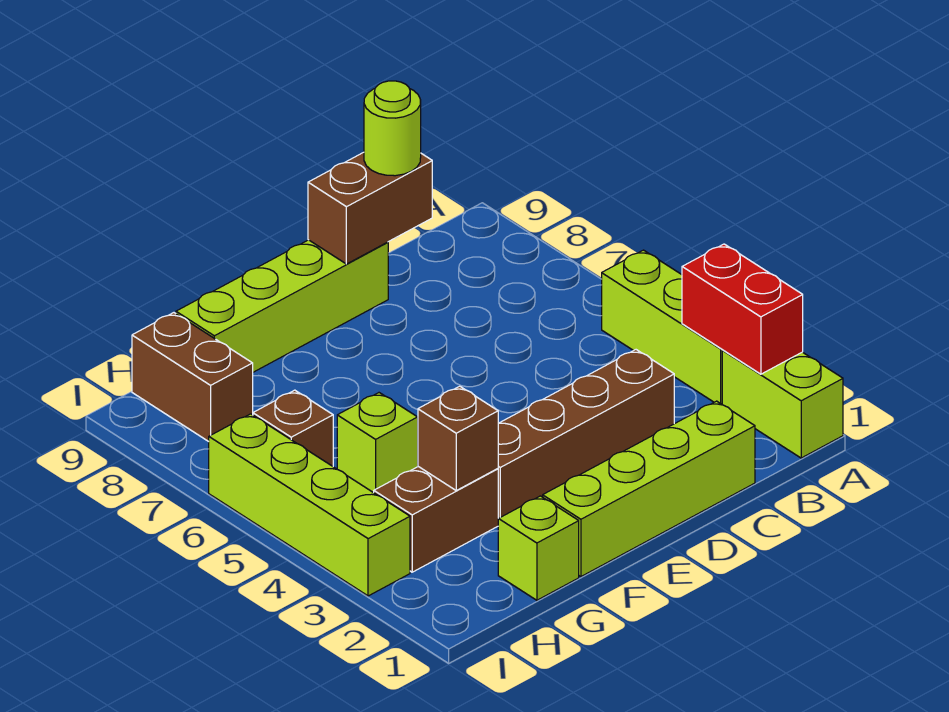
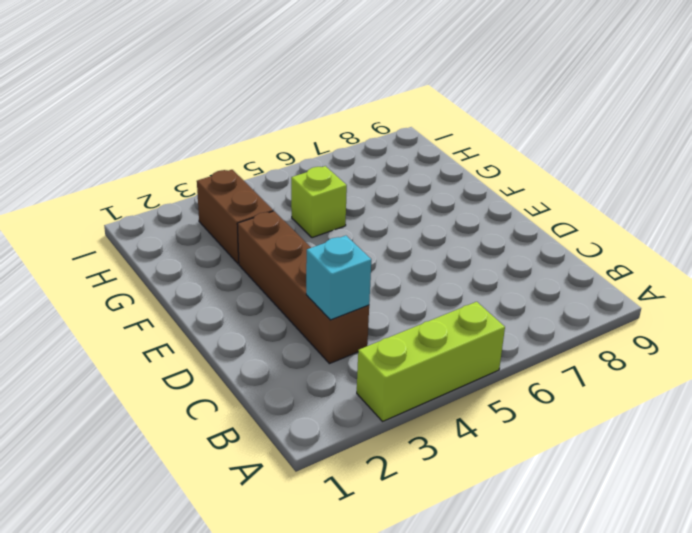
cyan brick C3 level 2 -> none
none -> lime brick A1:A2 level 1
none -> lime brick C1:F1 level 1
none -> lime brick D9:G9 level 1

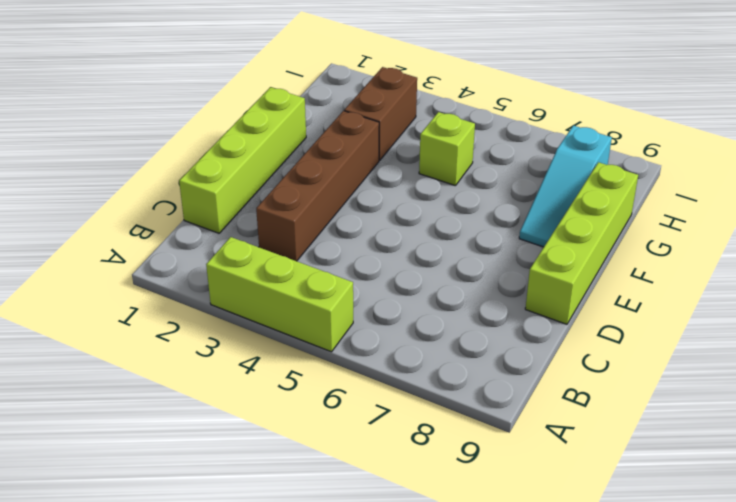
cyan slope F8:H8 level 1 top H -> brown brick H8:H9 level 1
none -> lime brick A1:A2 level 1
none -> lime brick G1 level 1
none -> brown brick H6 level 1

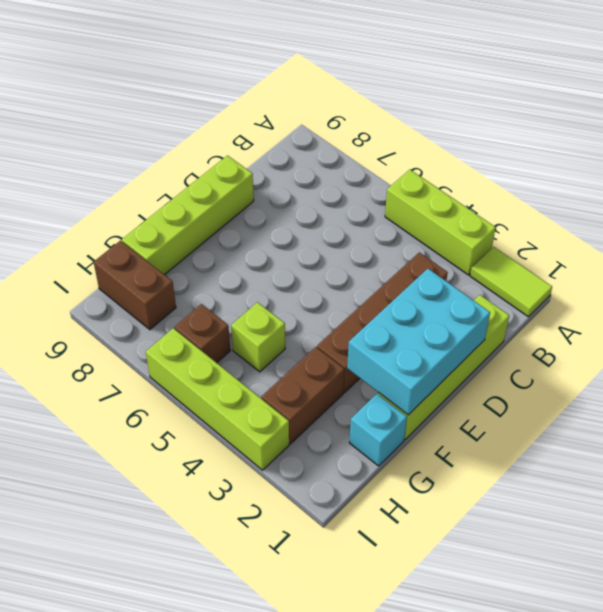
lime tile A1:A2 level 1 -> lime brick A1:A2 level 1
cyan brick D1:F2 level 2 -> none
cyan brick G1 level 1 -> lime brick G1 level 1
none -> red brick A2:A3 level 2
none -> brown brick C9:D9 level 2
none -> brown brick G3 level 2

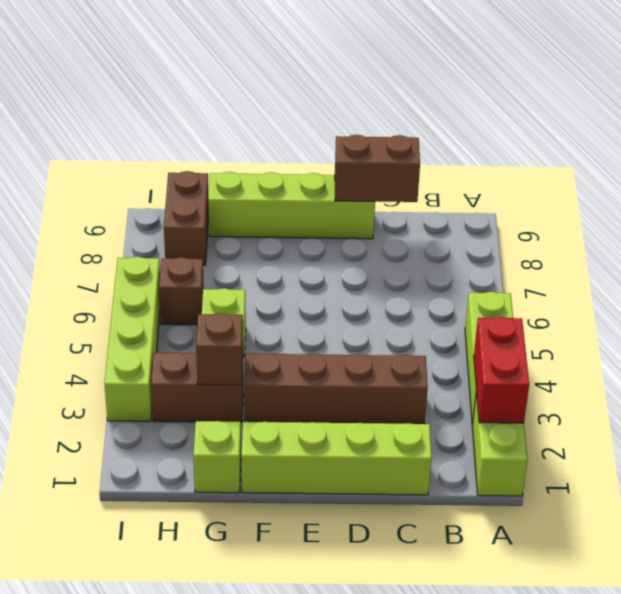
none -> lime round brick C9 level 3

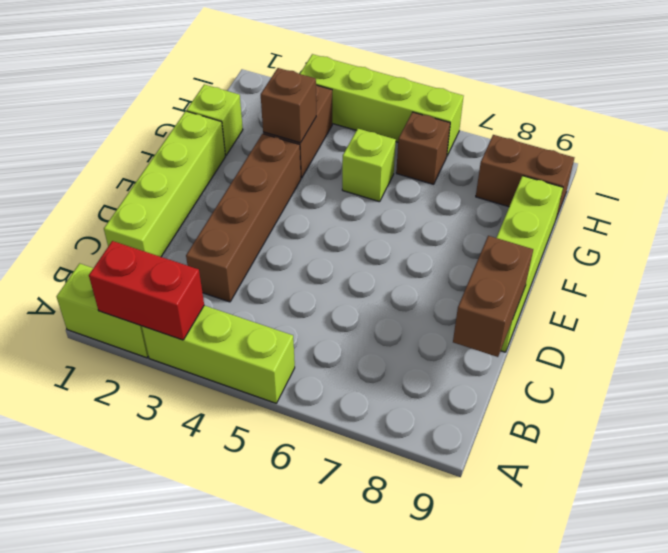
none -> lime round brick C9 level 3

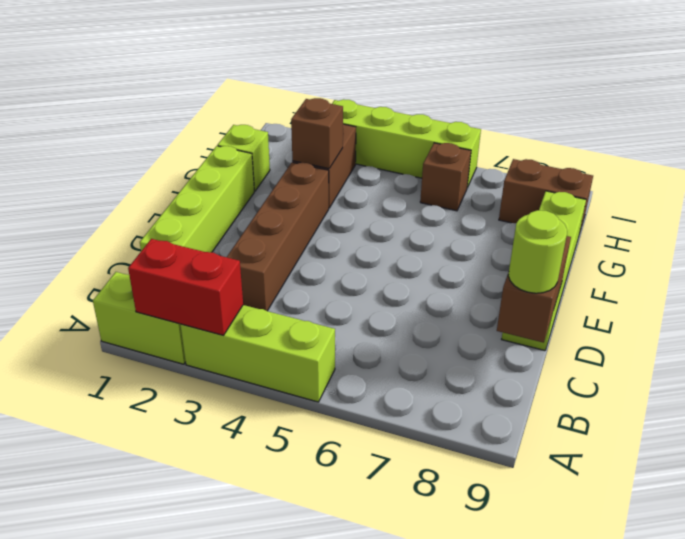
none -> lime brick G5 level 1

